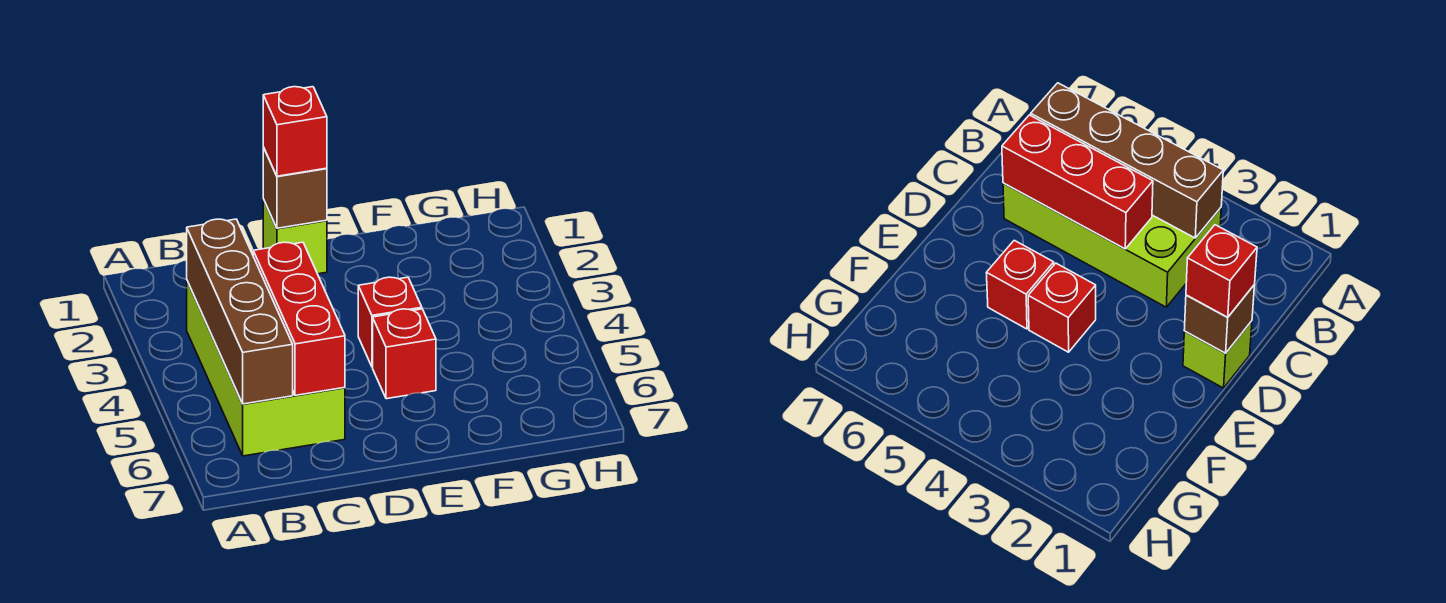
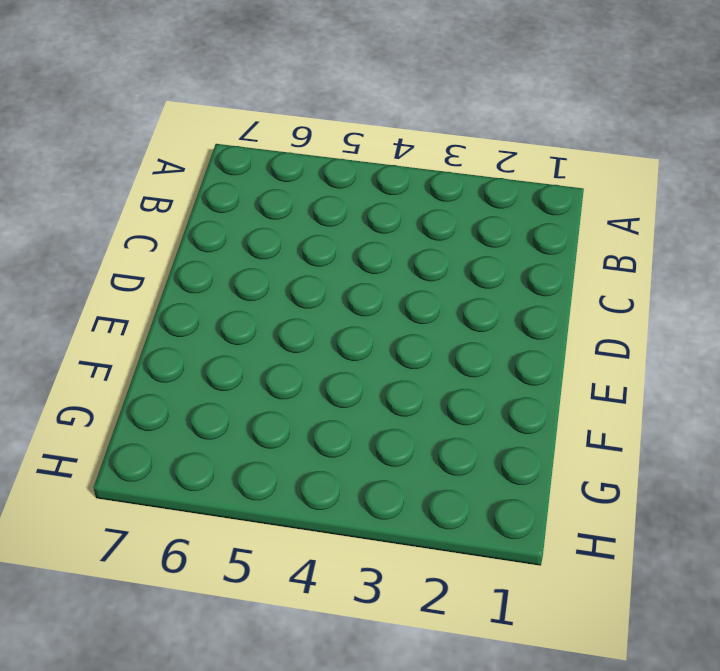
none -> lime brick B3:C6 level 1
none -> lime brick D1 level 1

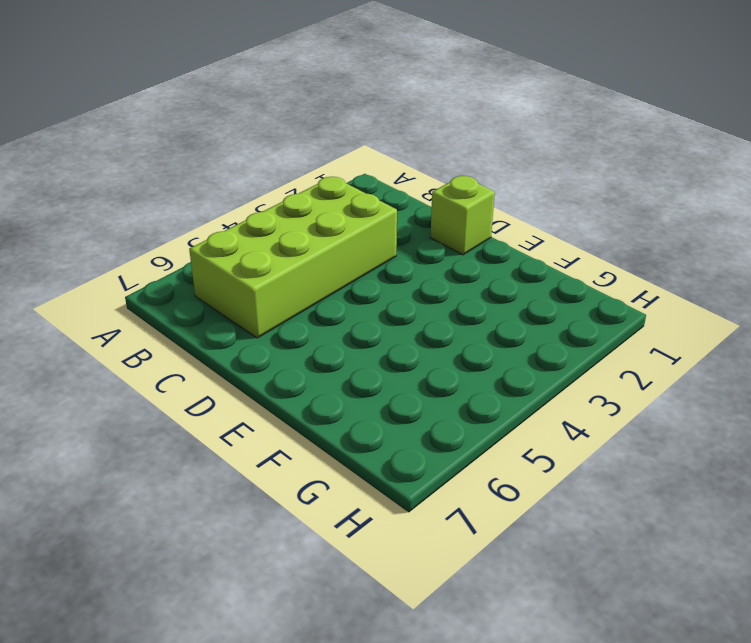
none -> red brick E4 level 1
none -> red brick E5 level 1

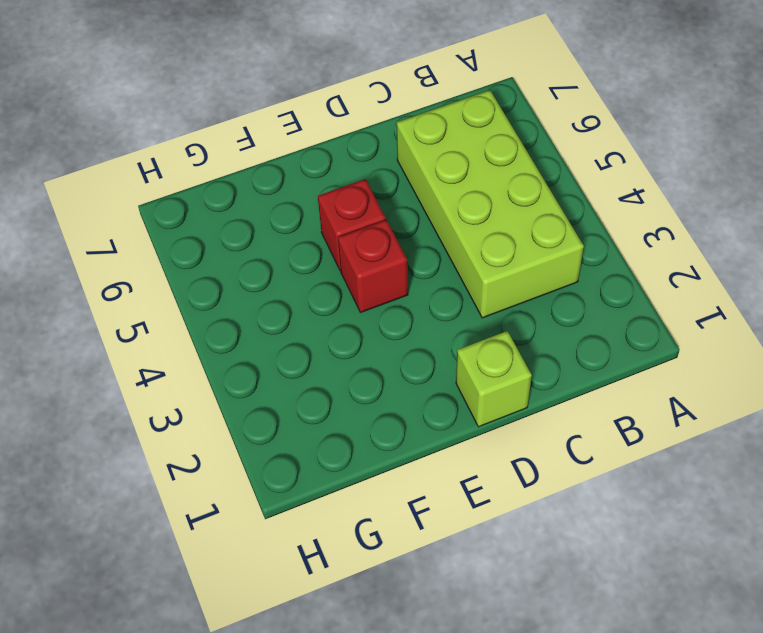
none -> brown brick B3:B6 level 2
none -> red brick C4:C6 level 2

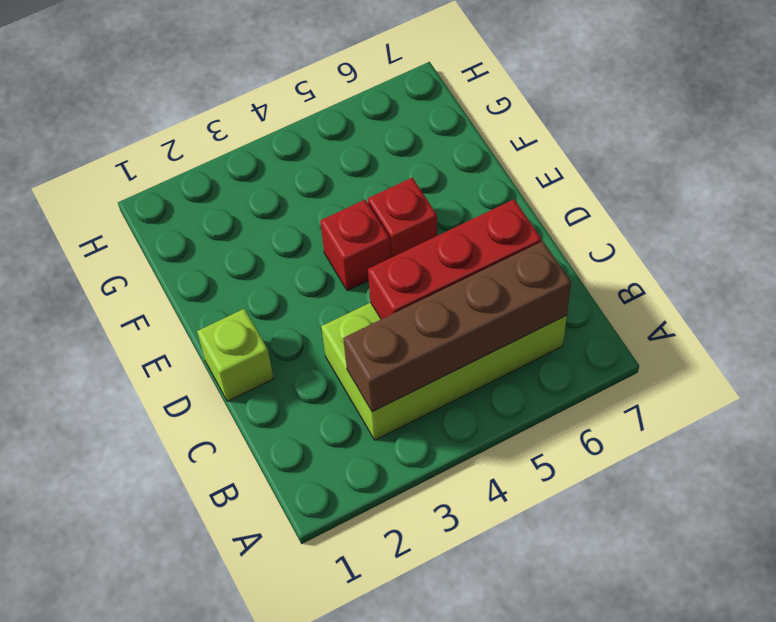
none -> brown brick D1 level 2
none -> red brick D1 level 3

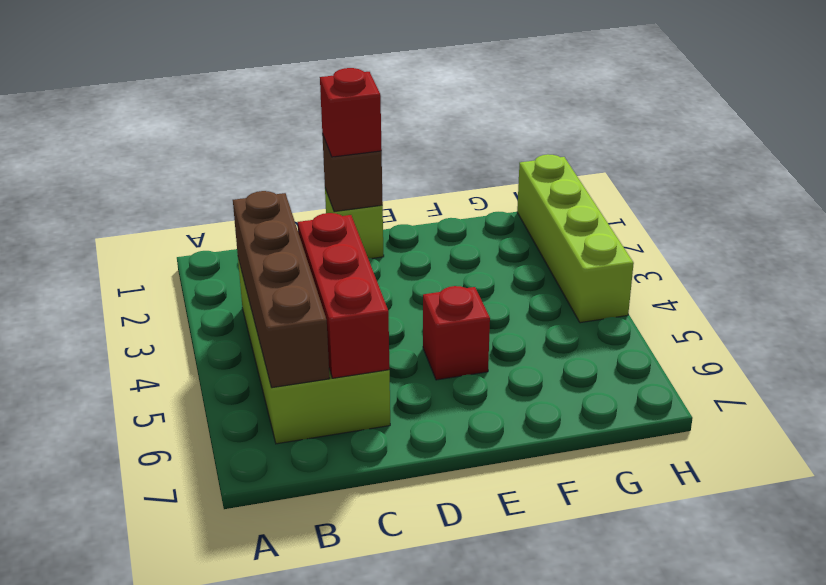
lime brick H1:H4 level 1 -> none
none -> red brick E4 level 1

